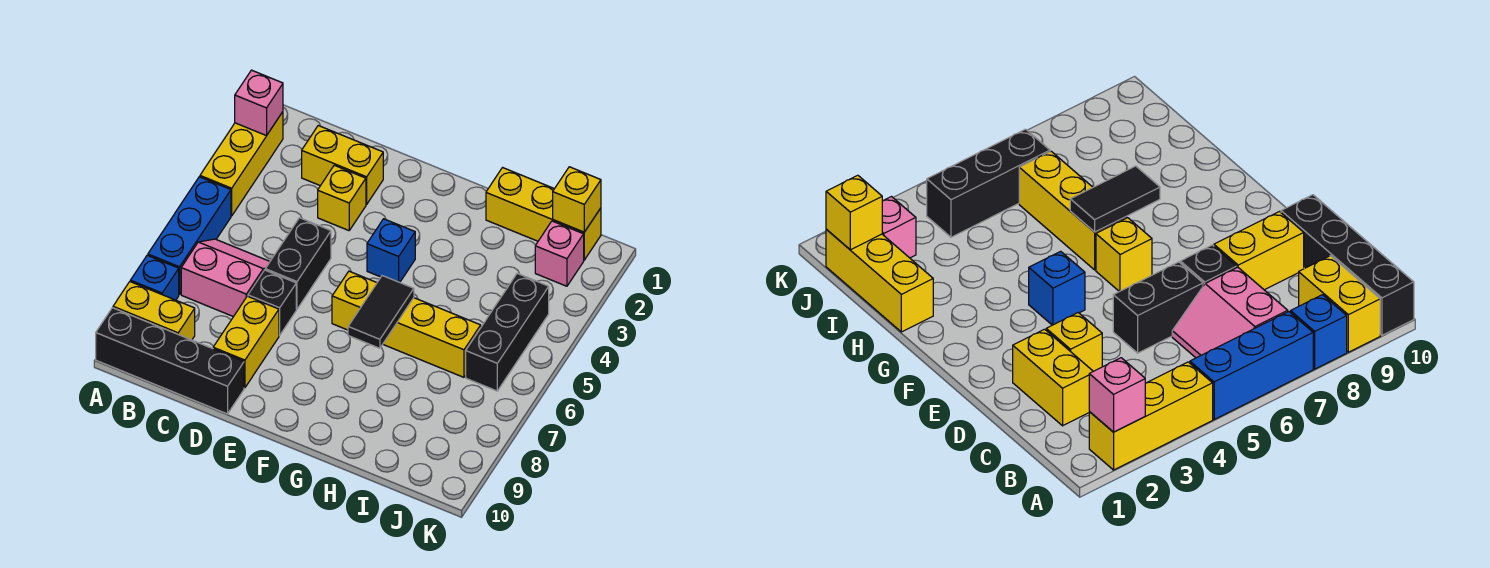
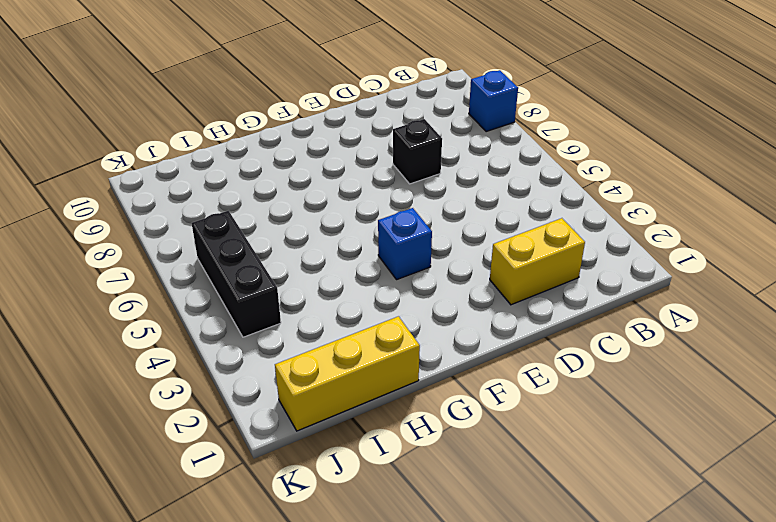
none -> yellow brick A2:A4 level 1
none -> blue brick A5:A7 level 1
none -> yellow brick A9:B9 level 1

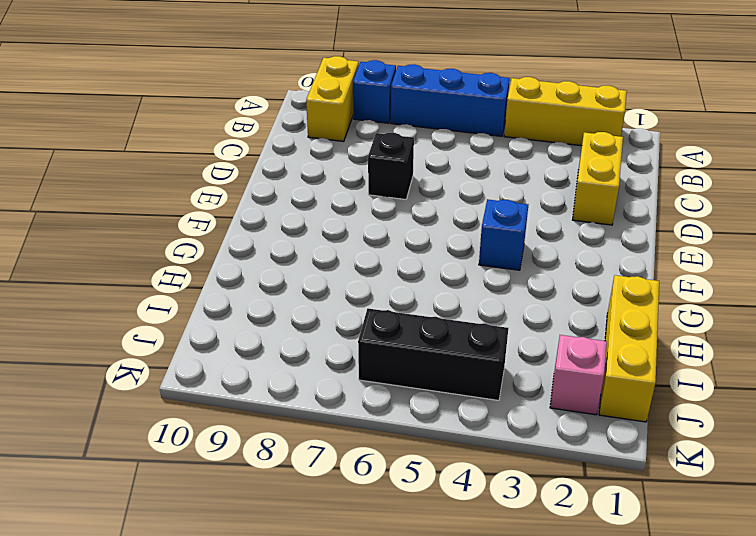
none -> black brick A10:D10 level 1
none -> pink slope B6:C7 level 1 top 7
none -> yellow brick D3 level 1

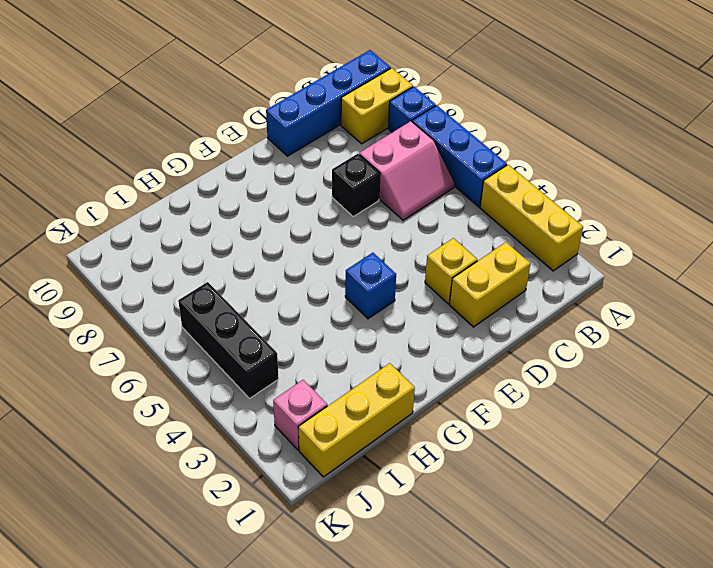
blue brick A10:D10 level 1 -> black brick A10:D10 level 1
none -> black brick D5:D6 level 1
none -> yellow brick D8:D9 level 1
none -> yellow brick F6 level 1

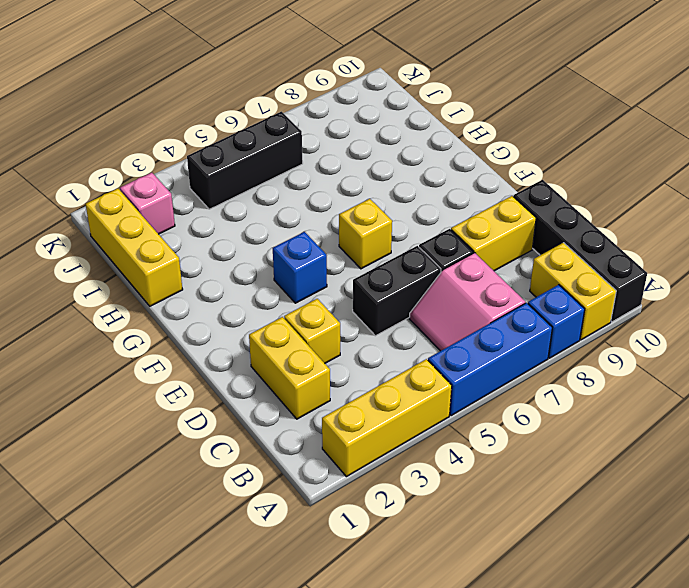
none -> yellow brick G6:I6 level 1
none -> pink brick A2 level 2
none -> black tile G6:G7 level 2

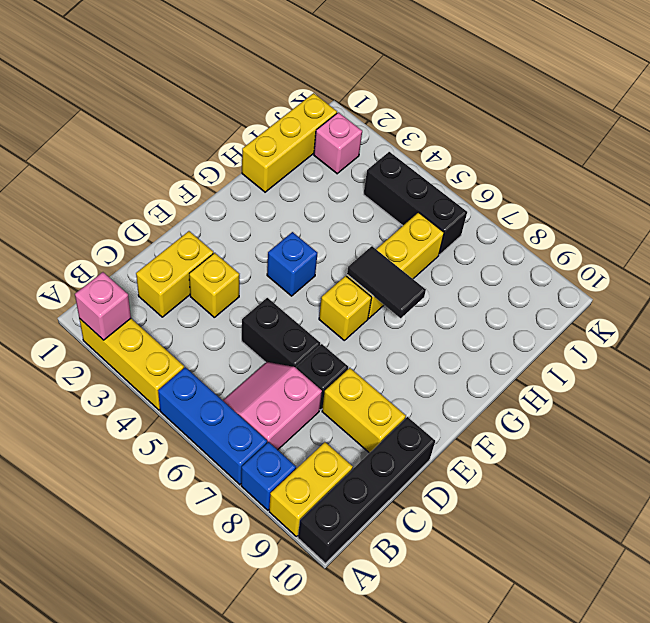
none -> yellow brick J1 level 2

